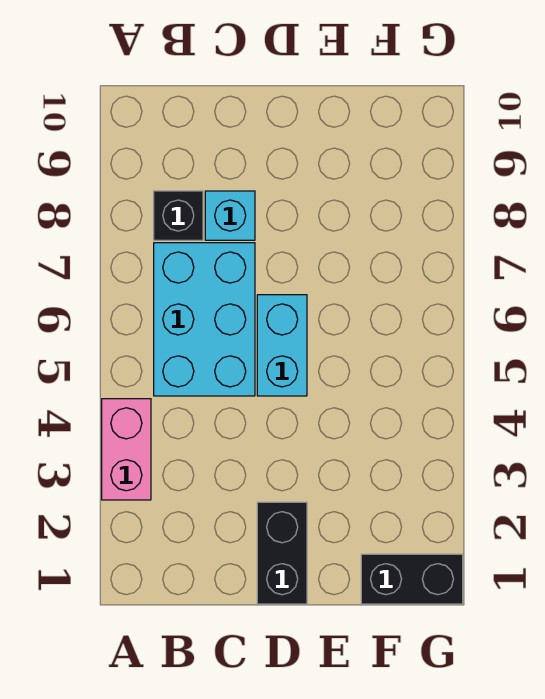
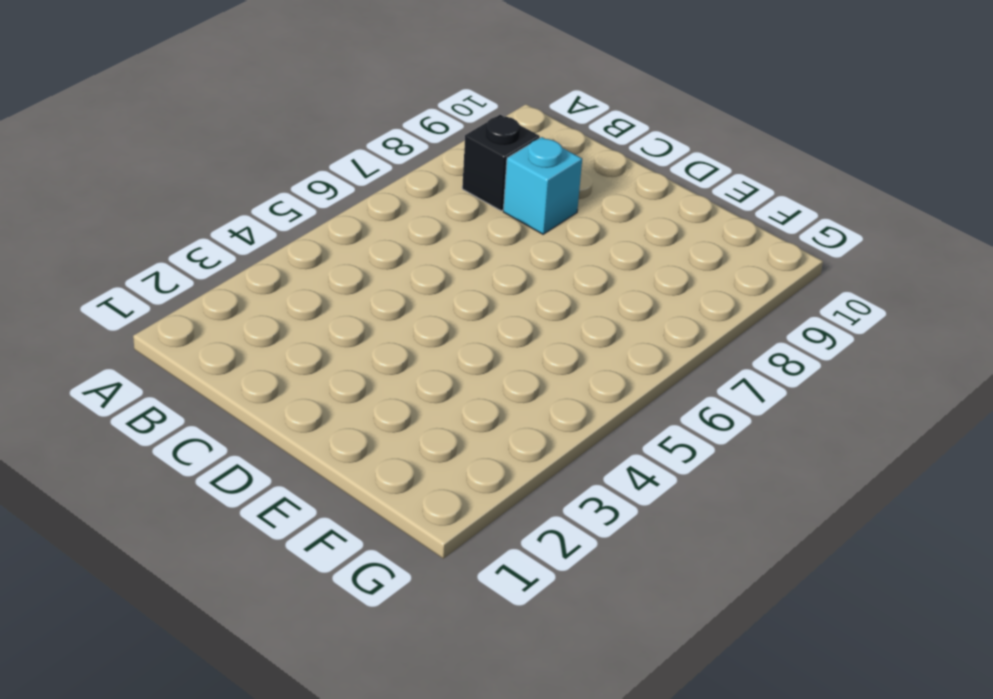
none -> pink brick A3:A4 level 1
none -> cyan brick B5:C7 level 1

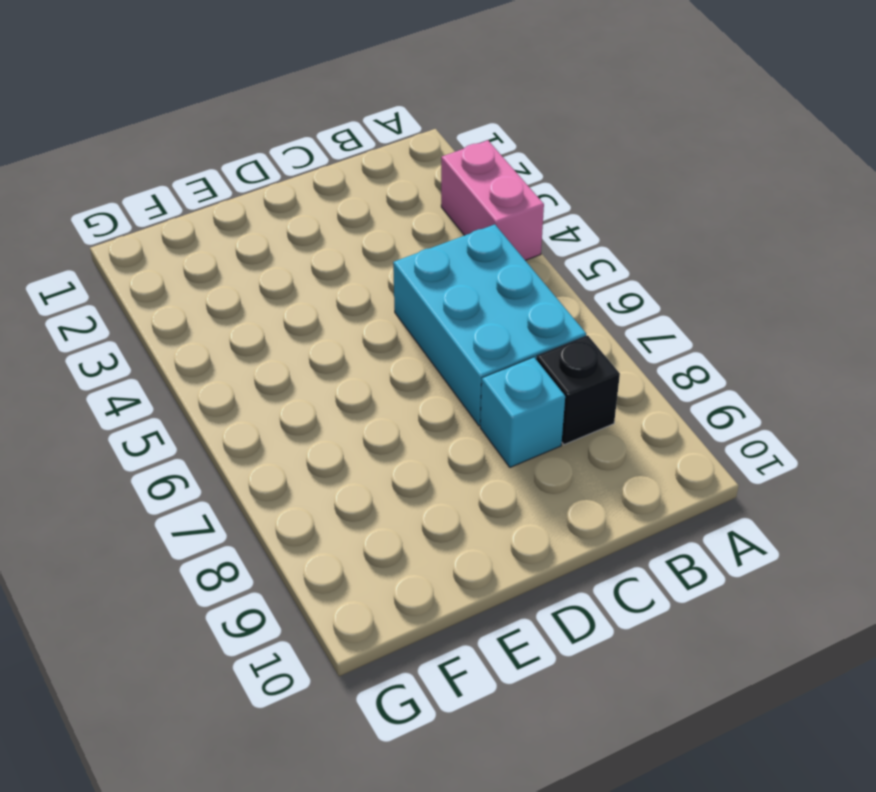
none -> black brick D1:D2 level 1
none -> cyan brick D5:D6 level 1

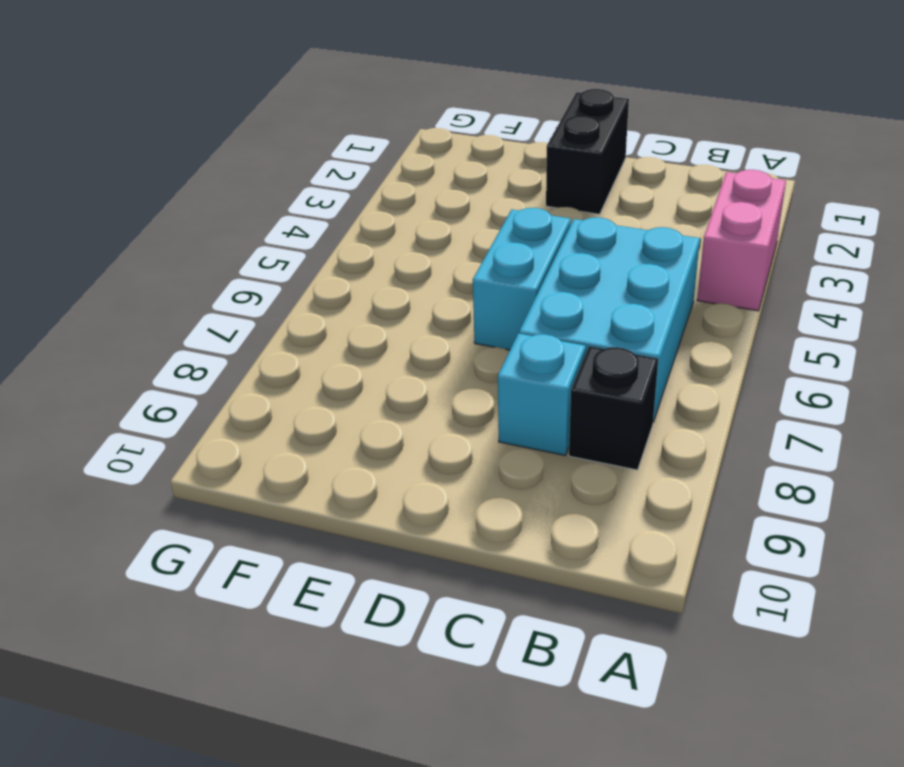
none -> black brick F1:G1 level 1

